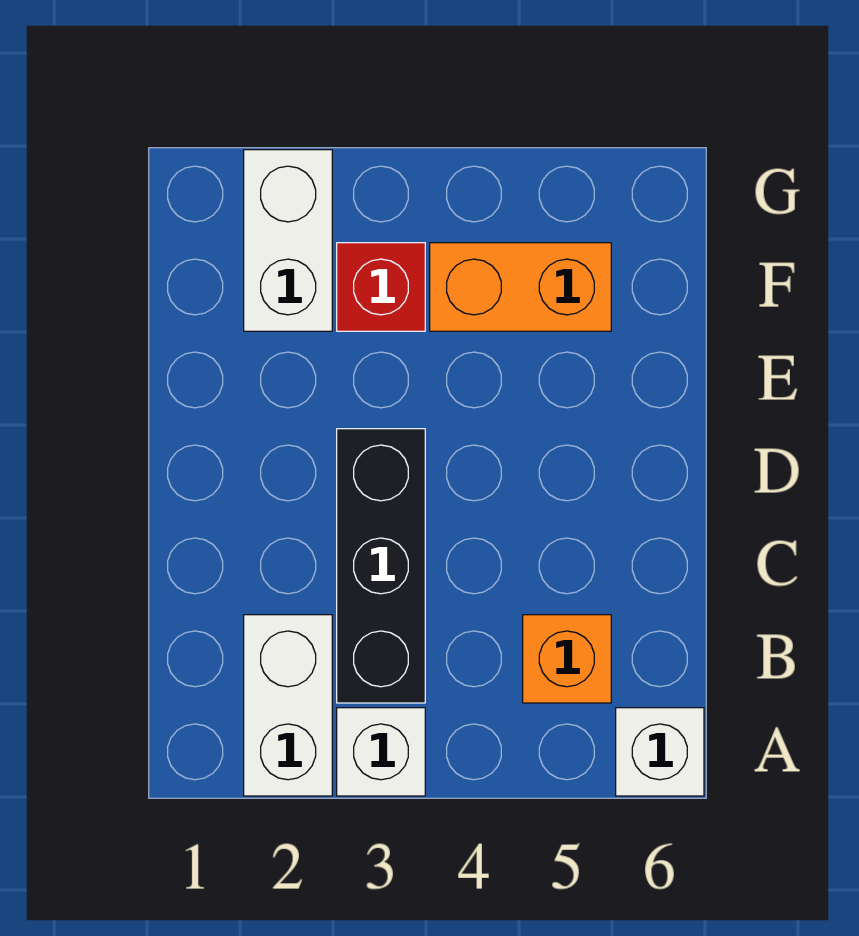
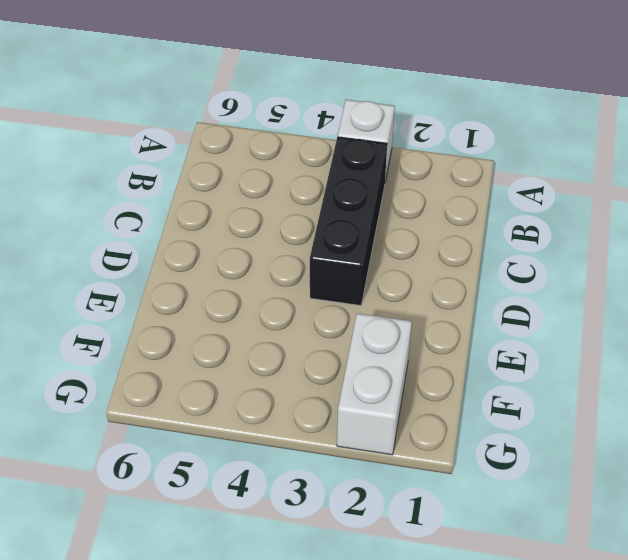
none -> white brick A2:B2 level 1
none -> white brick A6 level 1

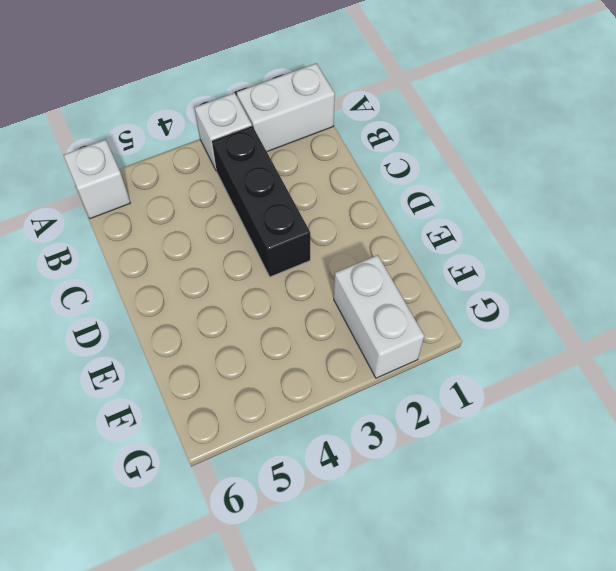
white brick A1:A2 level 1 -> white brick A2:B2 level 1
none -> orange brick B5 level 1
none -> red brick F3 level 1

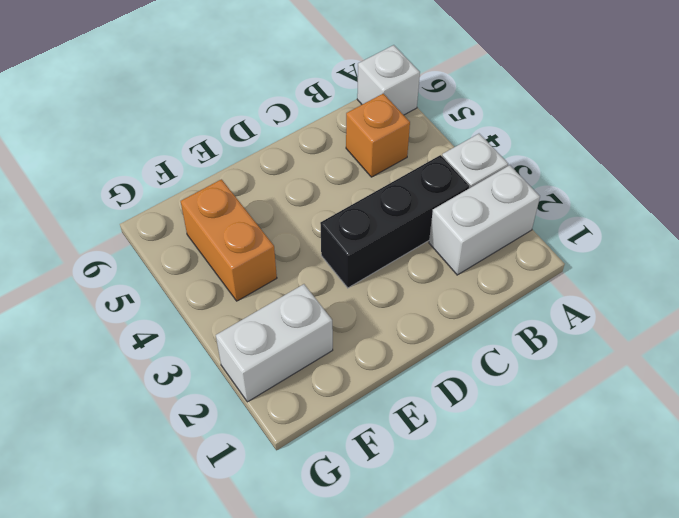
none -> red brick F3 level 1

